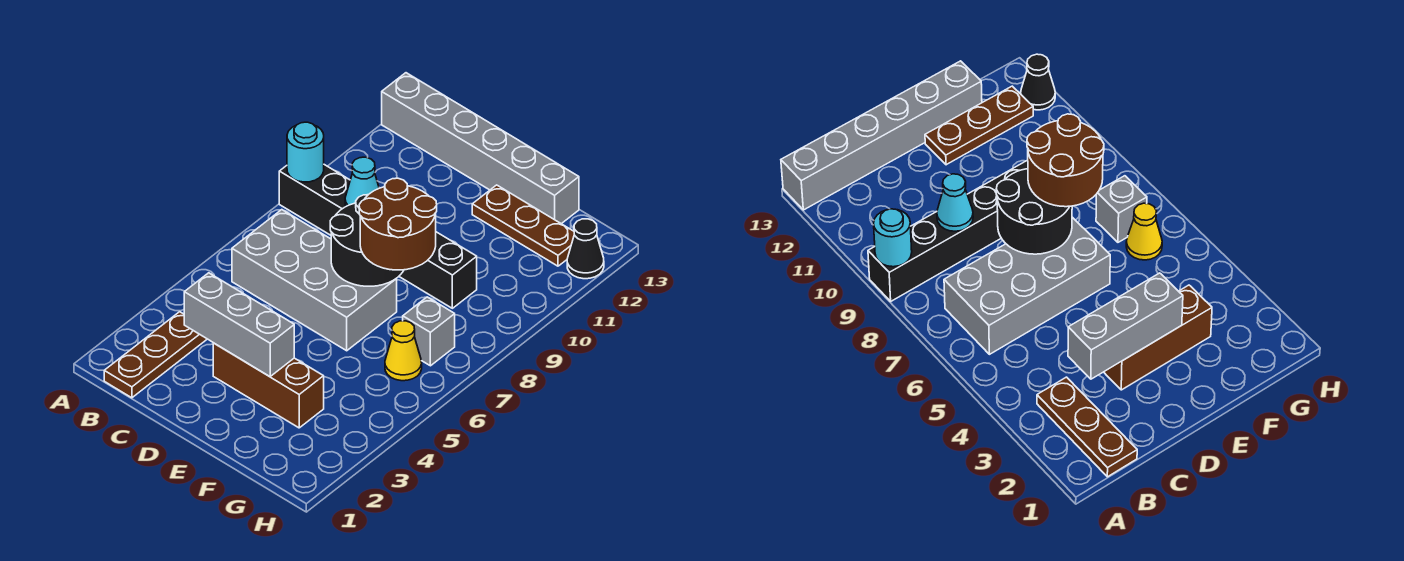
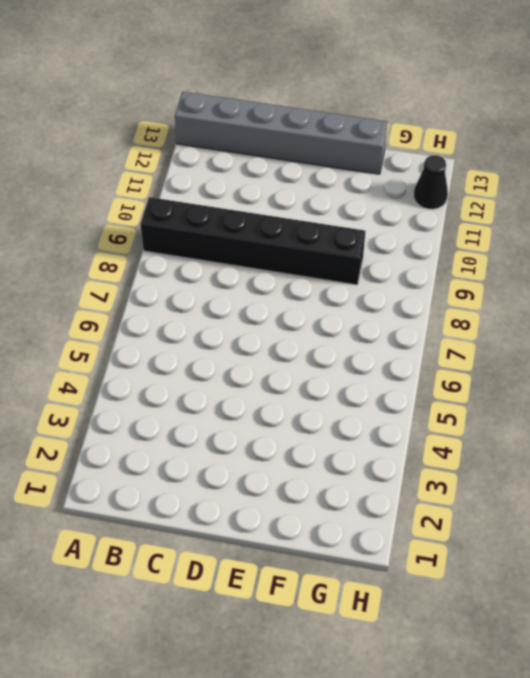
none -> brown plate B1:B3 level 1
none -> grey brick B6:E7 level 1
none -> brown brick D3:F3 level 1

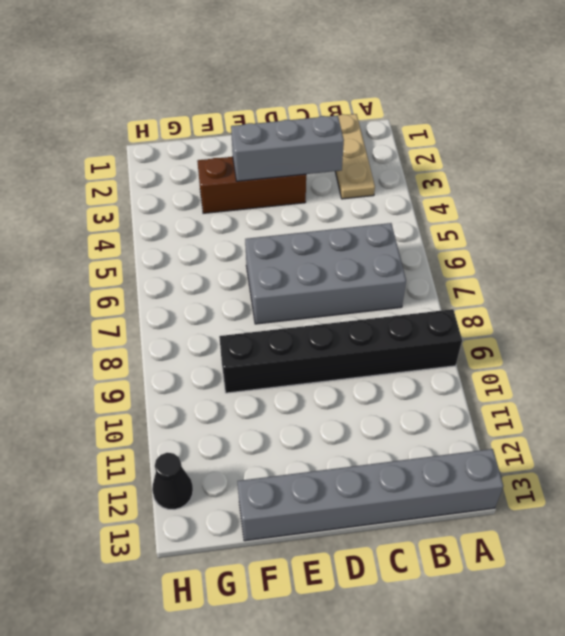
tan plate B1:B3 level 1 -> brown plate B1:B3 level 1
none -> brown plate E12:G12 level 1
none -> yellow cone G6 level 1
none -> grey brick G7 level 1

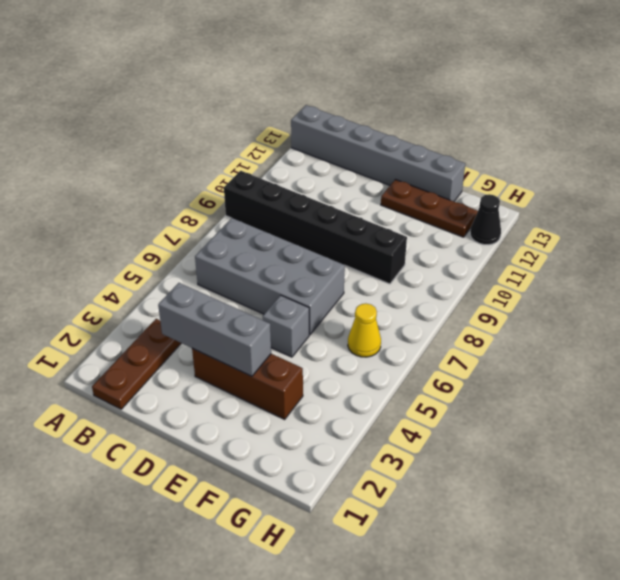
grey brick E5 level 1 -> grey brick G7 level 1
none -> cyan round brick A9 level 2
none -> cyan cone C9 level 2
none -> black round brick D7:E8 level 2

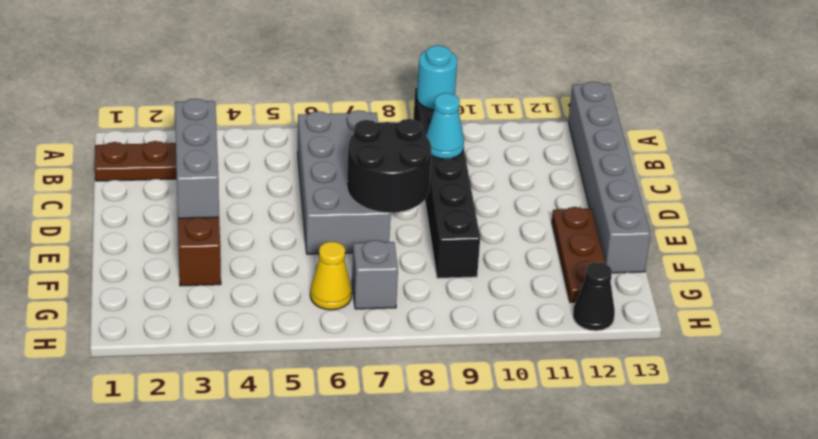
none -> brown round brick E7:F8 level 3

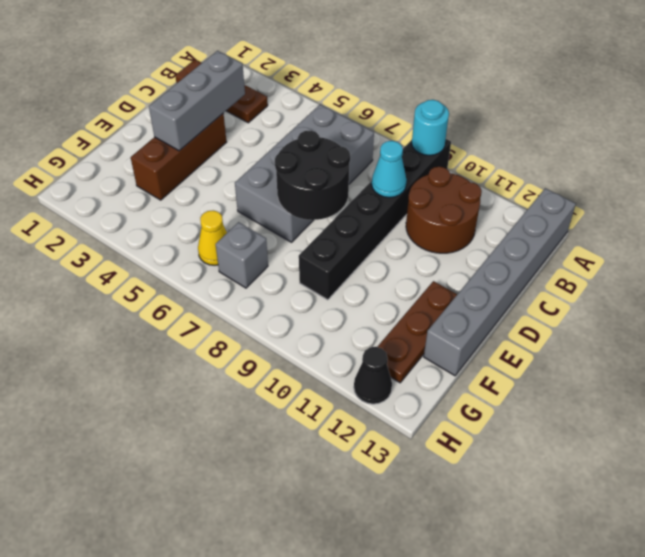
brown round brick B10:C11 level 1 -> brown round brick E7:F8 level 3

